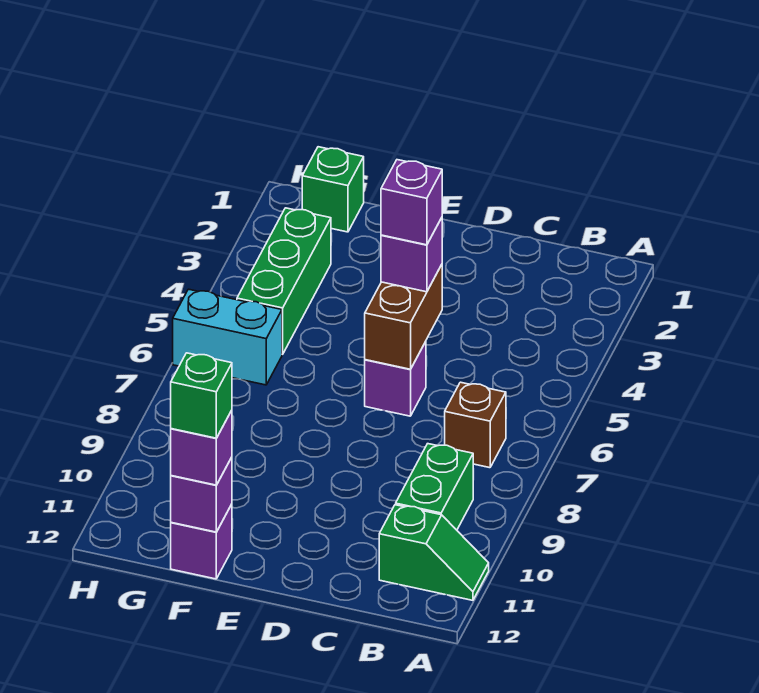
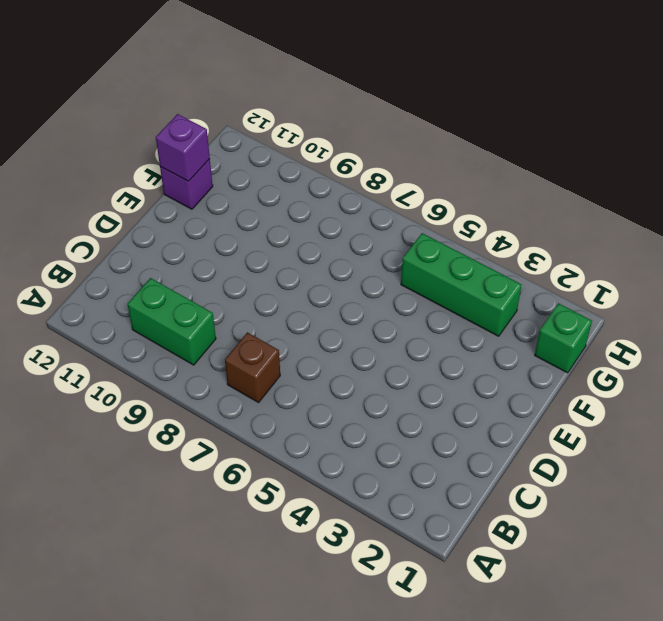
none -> green slope A11:B11 level 1 top B
none -> purple brick D6 level 1
none -> cyan brick G6:H6 level 1

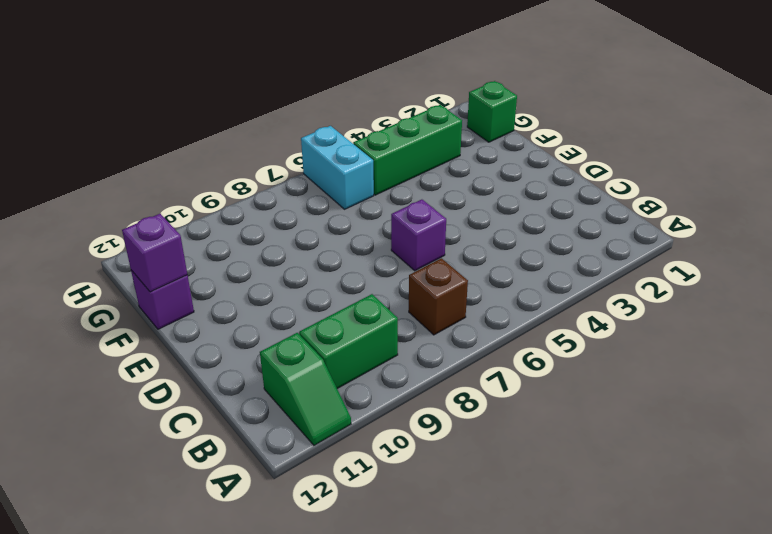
none -> brown brick D5:D6 level 2
none -> purple brick D5 level 3
none -> purple brick F12 level 3

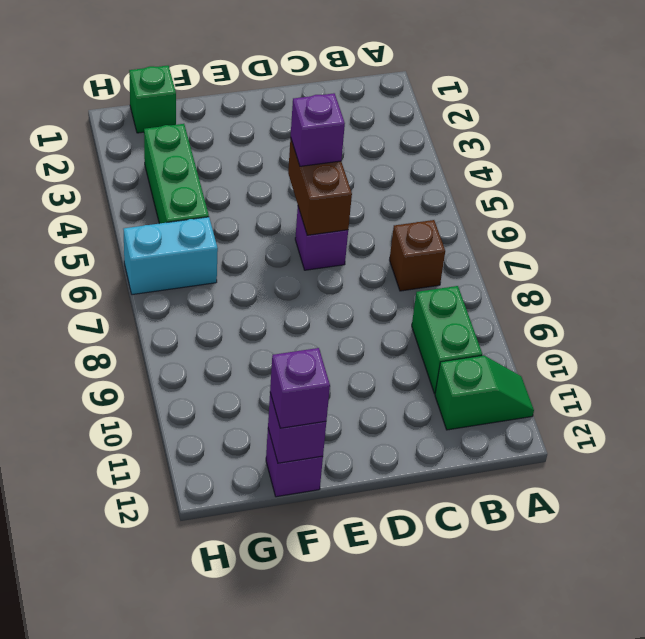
none -> purple brick D5 level 4
none -> green brick F12 level 4

